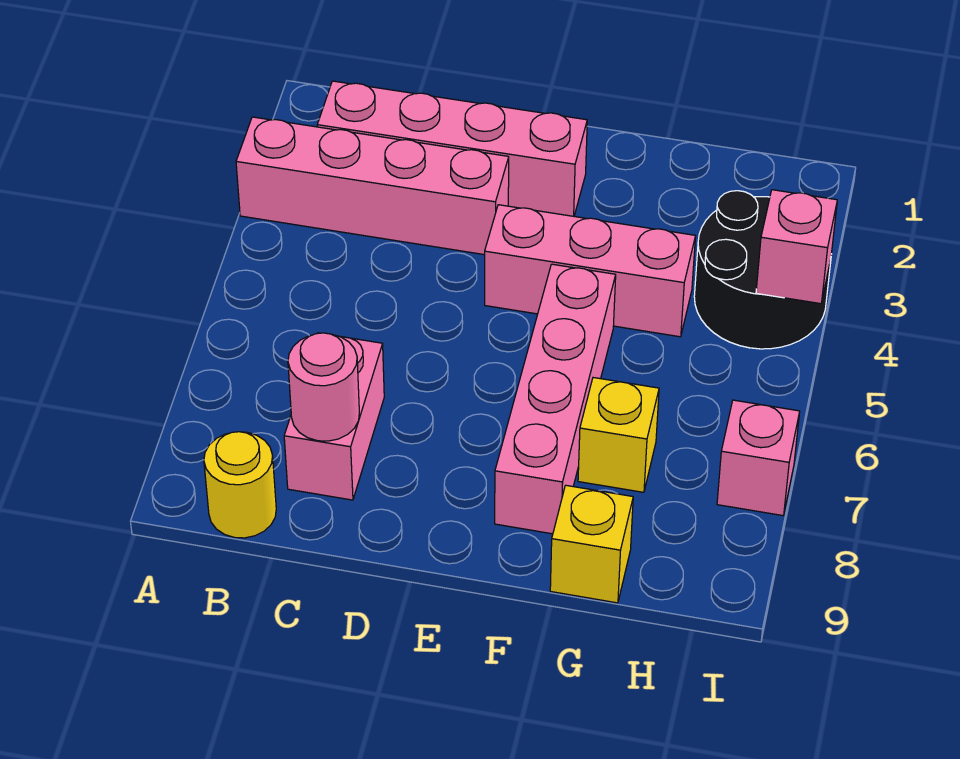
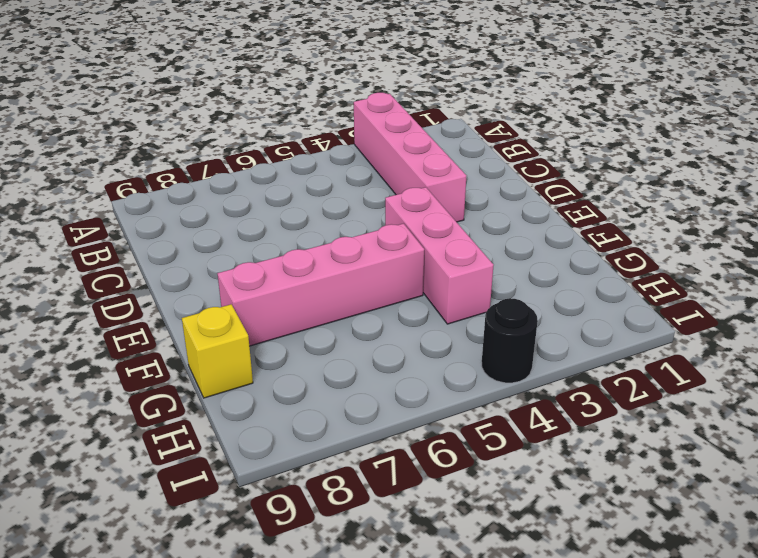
black round brick I4 level 1 -> black round brick H3:I4 level 1
none -> pink brick B2:E2 level 1
none -> yellow round brick B9 level 1
none -> pink brick C7:C8 level 1

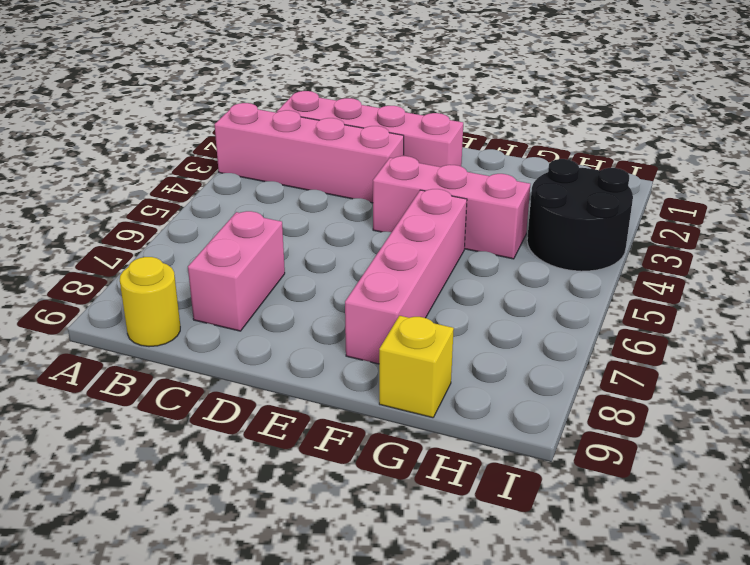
none -> yellow brick G7 level 1
none -> pink brick I7 level 1
none -> pink round brick C8 level 2

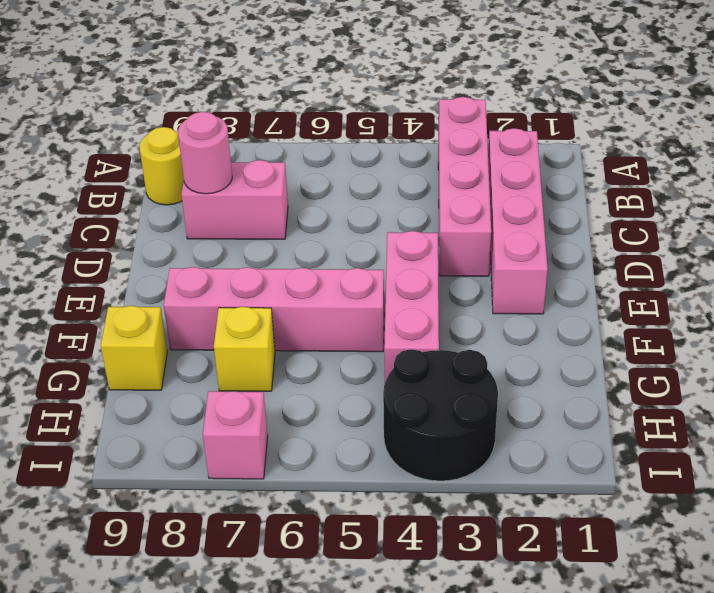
none -> pink brick I4 level 2

